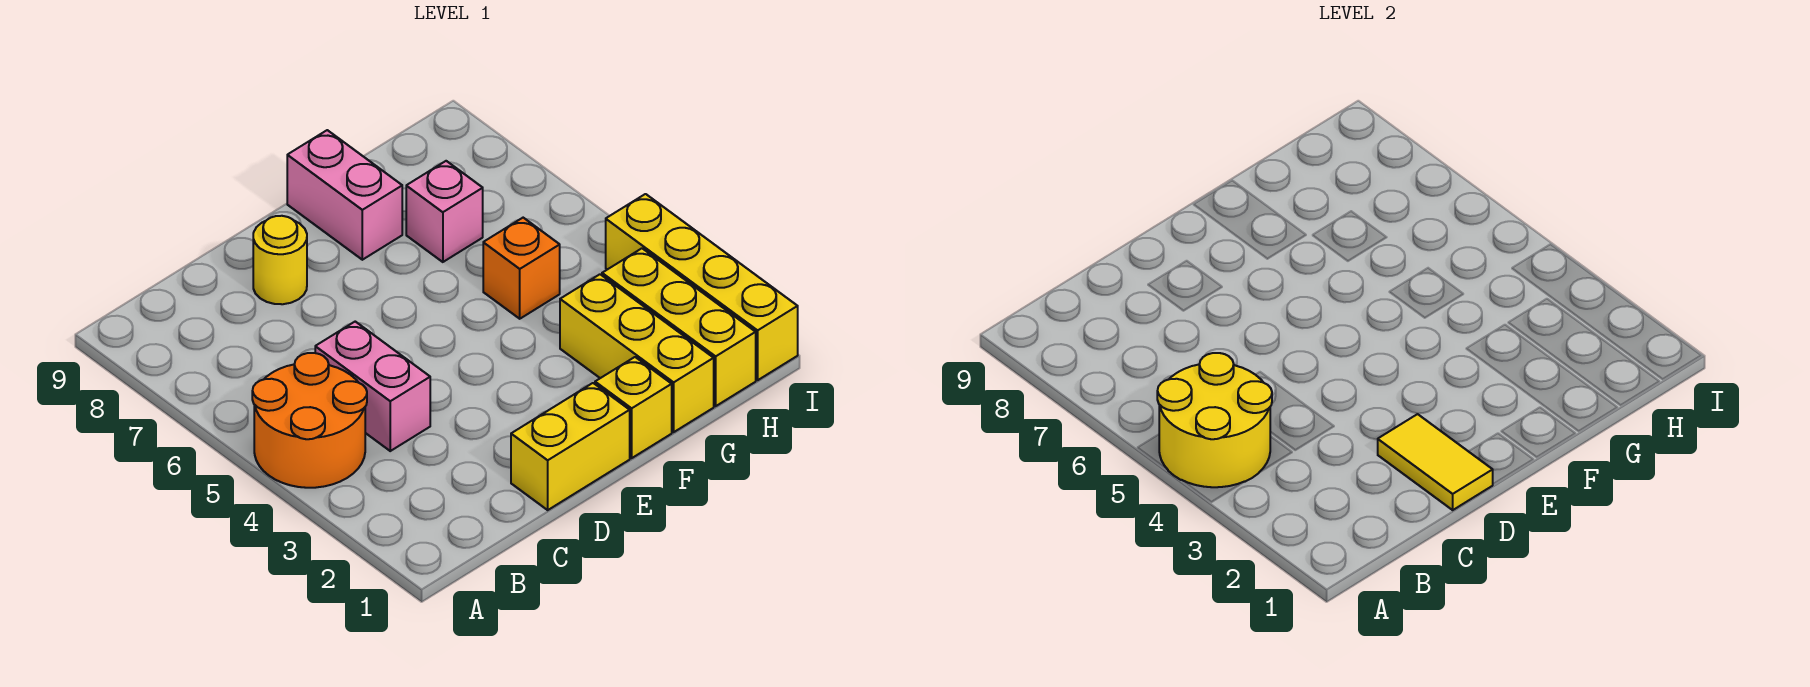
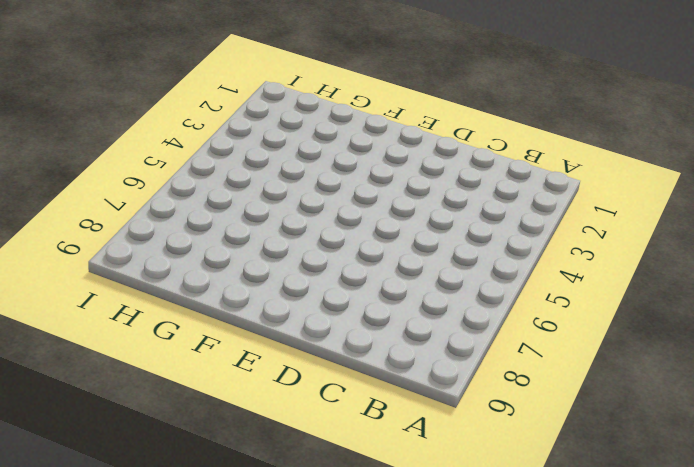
none -> orange round brick A4:B5 level 1
none -> pink brick C4:C5 level 1
none -> yellow brick D1:E1 level 1

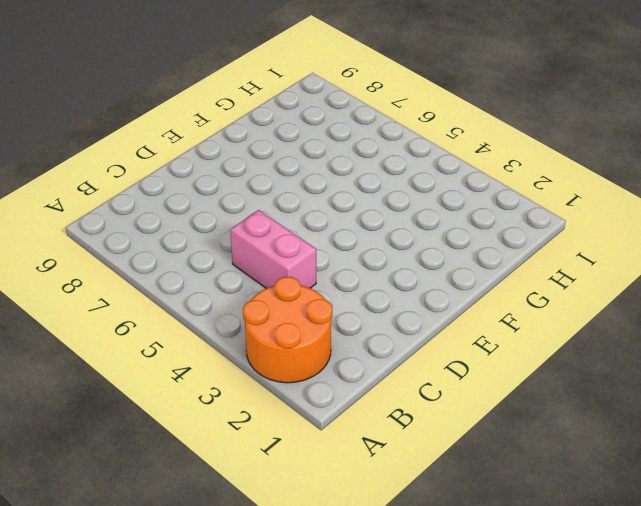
orange round brick A2:B3 level 1 -> orange round brick A4:B5 level 1
none -> yellow brick D1:E1 level 1
none -> yellow round brick D8 level 1
none -> yellow brick F1 level 1

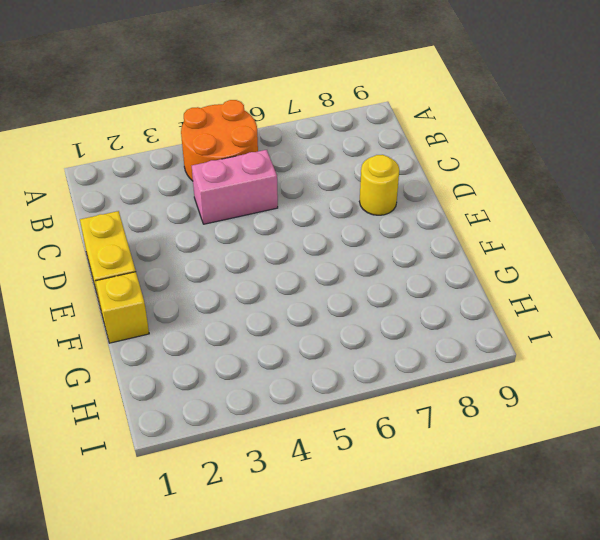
none -> pink brick F8:F9 level 1
none -> yellow brick G1:G3 level 1
none -> orange brick G5 level 1

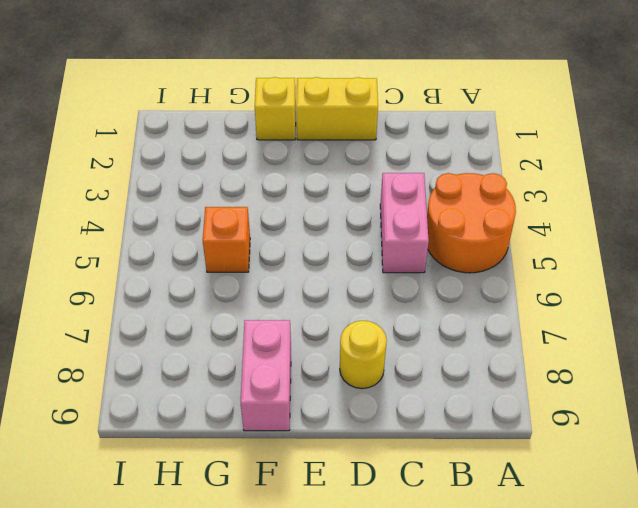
none -> yellow brick G1:G3 level 1
none -> pink brick G7 level 1
none -> yellow brick H1:H3 level 1

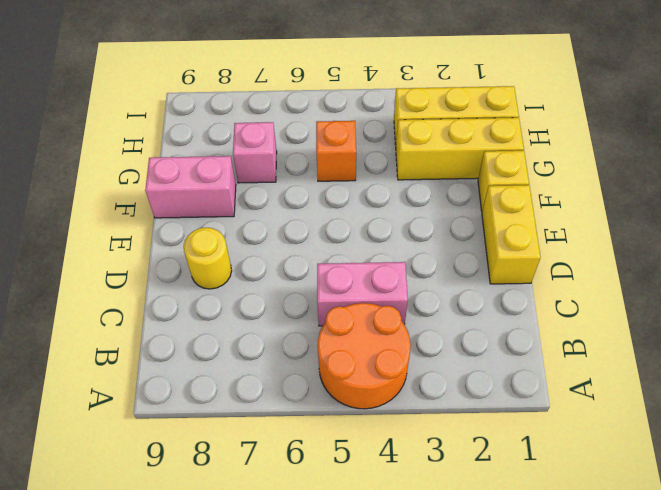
none -> yellow brick I1:I4 level 1
none -> yellow round brick A4:B5 level 2
none -> yellow tile D1:D2 level 2

